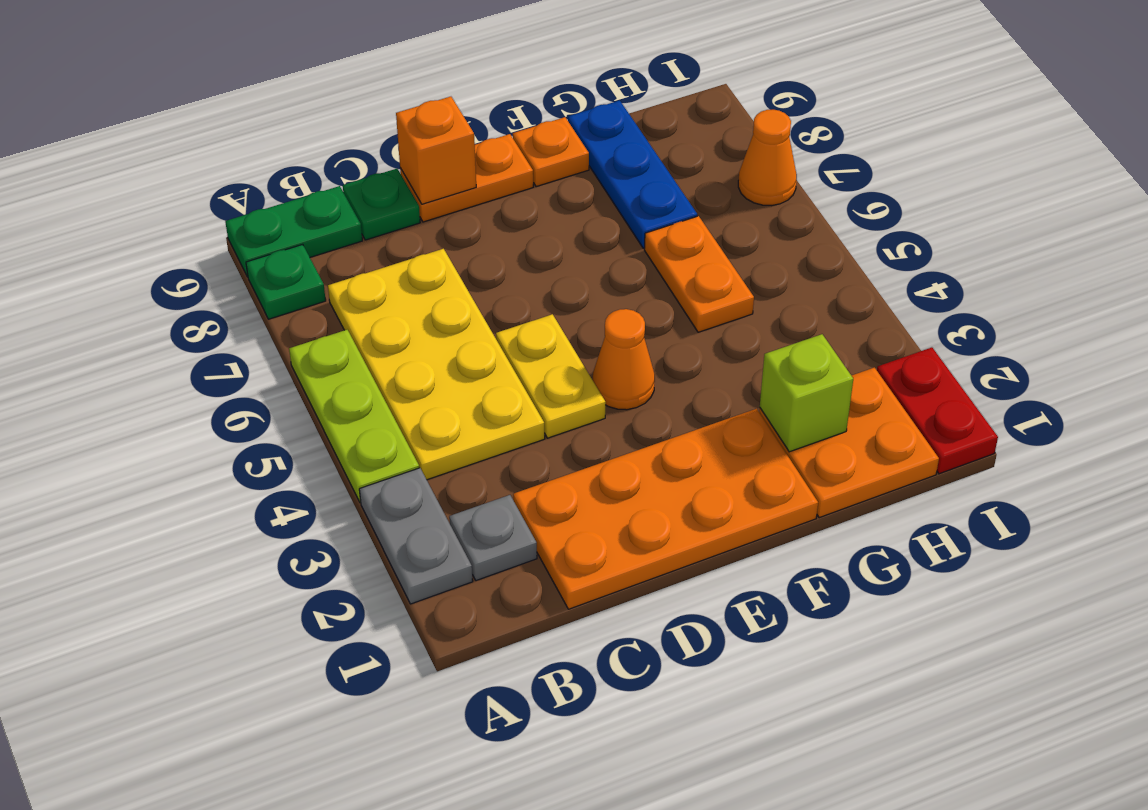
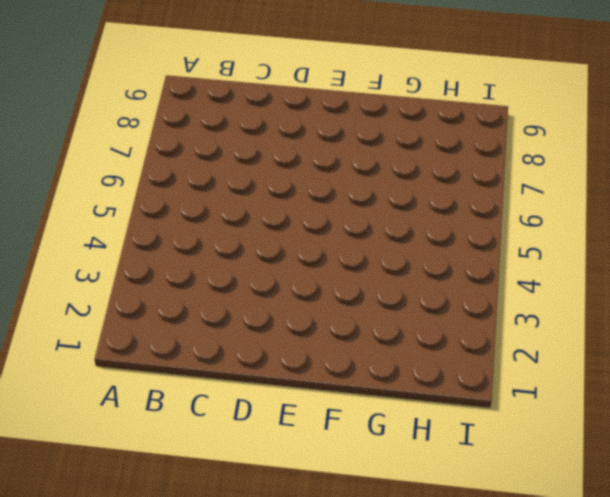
none -> grey plate A2:A3 level 1
none -> lime plate A4:A6 level 1
none -> green plate A8 level 1

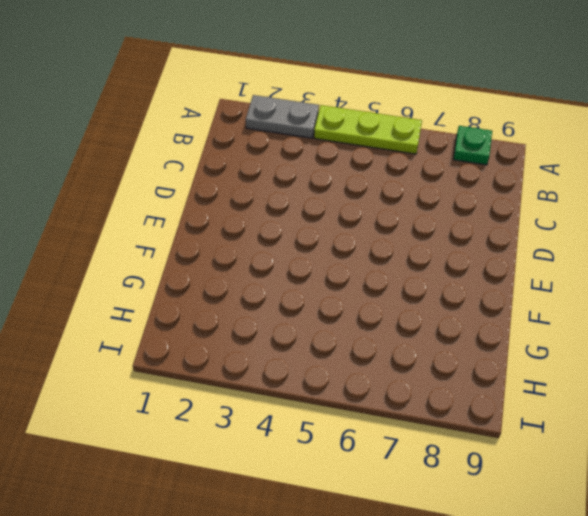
none -> green plate A9:B9 level 1
none -> grey plate B2 level 1
none -> yellow plate B4:C7 level 1

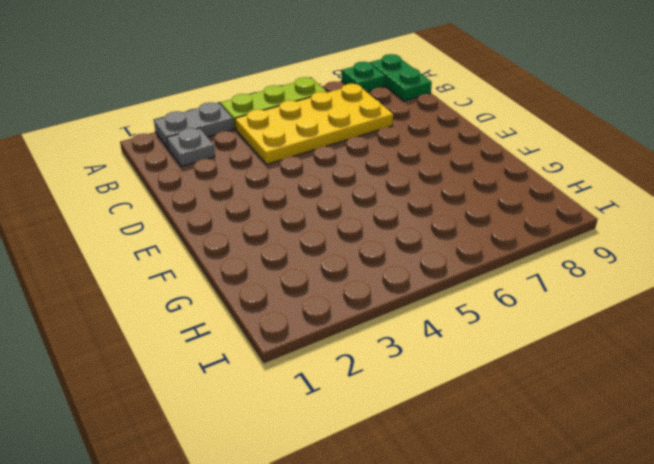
none -> orange plate C1:F2 level 1
none -> green plate C9 level 1
none -> yellow plate D4:D5 level 1

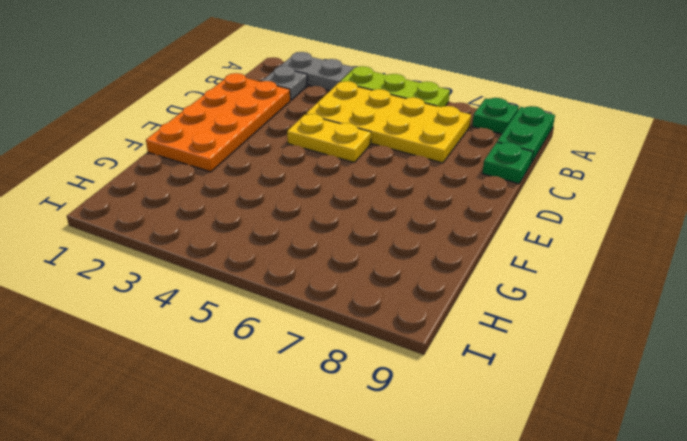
none -> orange plate D9:E9 level 1
none -> orange cone E4 level 1
none -> orange plate F9 level 1

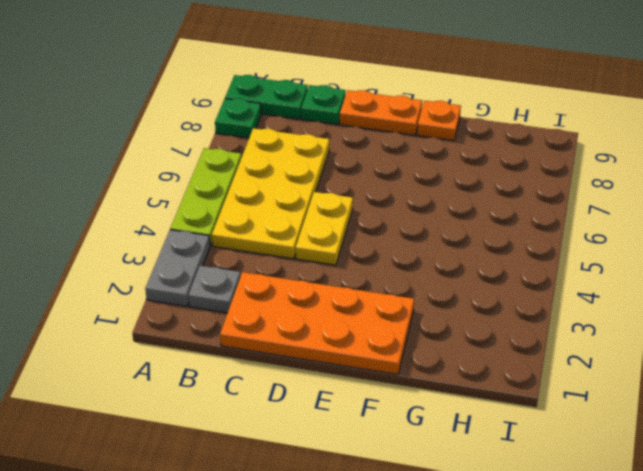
none -> orange cone E4 level 1
none -> orange plate G1:H2 level 1
none -> orange plate G5:G6 level 1

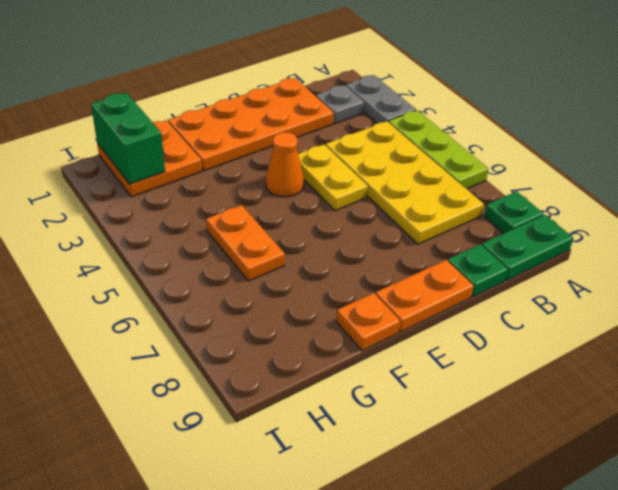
green brick H1:H2 level 2 -> none
none -> blue plate G7:G9 level 1
none -> red plate I1:I2 level 1
none -> orange cone I7 level 1

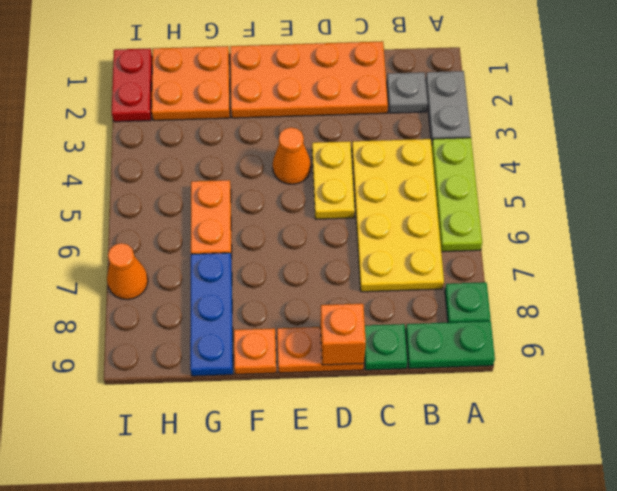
none -> lime brick G2 level 2

